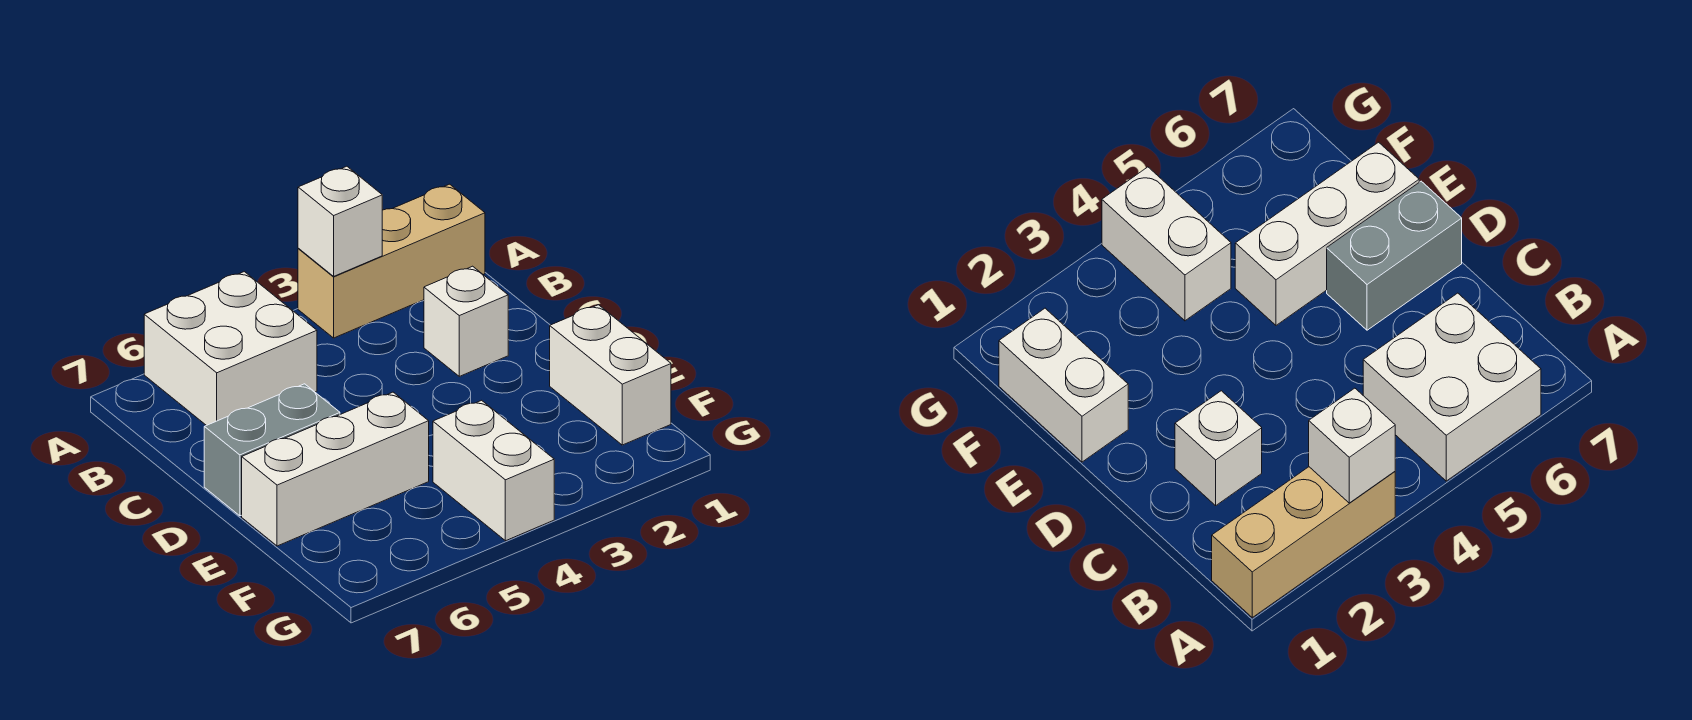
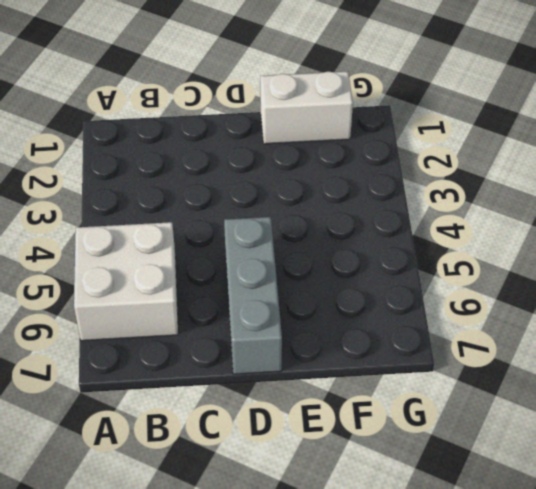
grey brick D5:D7 level 1 -> grey brick D6:D7 level 1
none -> tan brick A1:A3 level 1
none -> white brick C2 level 1

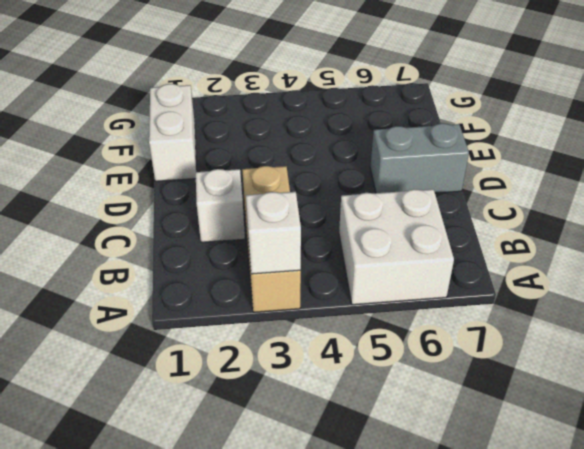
tan brick A3:C3 level 1 -> tan brick A1:A3 level 1
none -> white brick E5:E7 level 1
none -> white brick F4:G4 level 1

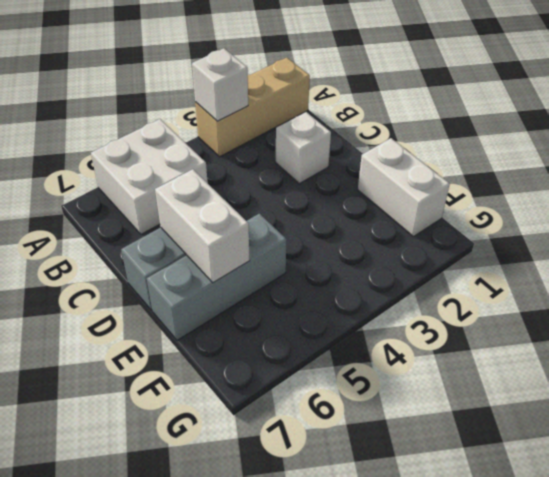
white brick D6:E6 level 2 -> white brick F4:G4 level 1
grey brick E5:E7 level 1 -> white brick E5:E7 level 1

